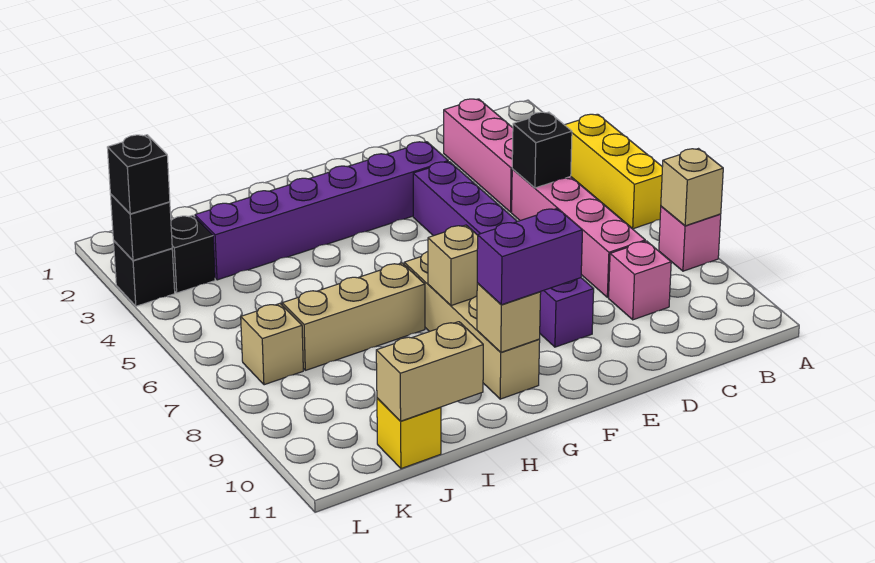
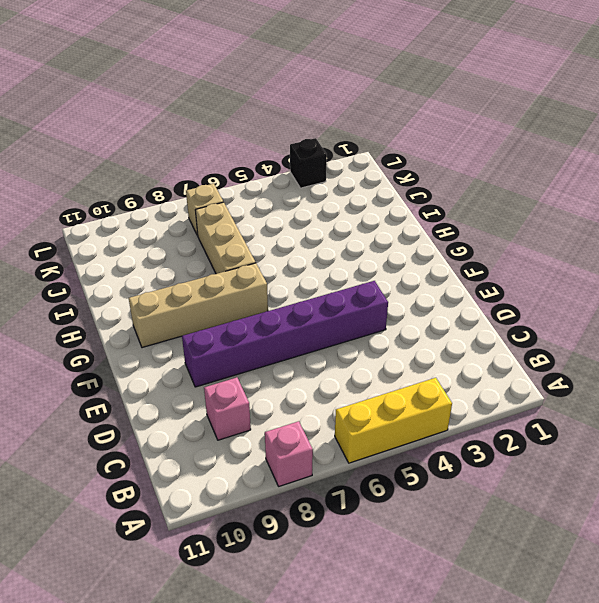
none -> pink brick C2:C4 level 1
none -> pink brick C5:C8 level 1
none -> purple brick E3:J3 level 1

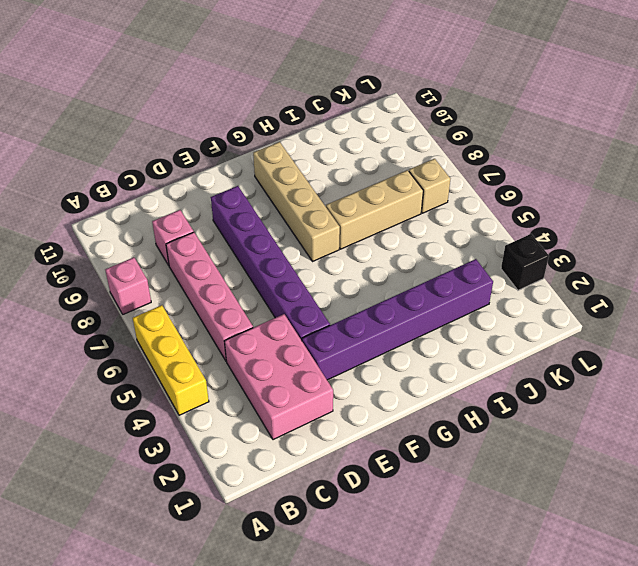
pink brick C2:D4 level 1 -> pink brick C2:C4 level 1
none -> yellow brick J11 level 1
none -> black brick K3 level 1
none -> tan brick A8 level 2

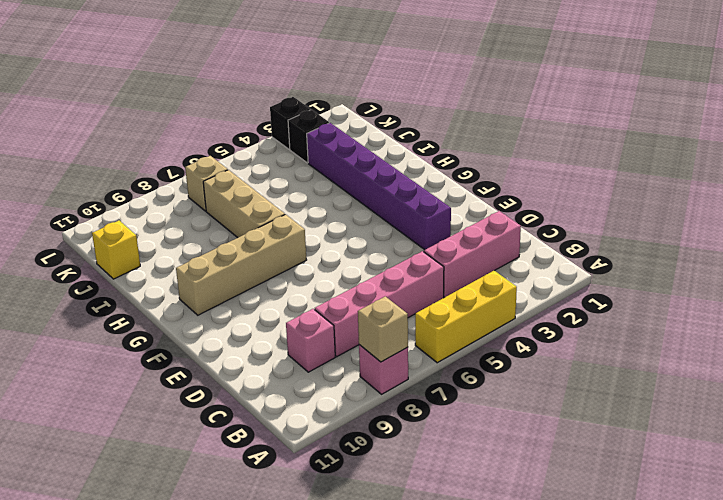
none -> purple brick E4:E9 level 1
none -> black brick C5 level 2
none -> tan brick G8 level 2

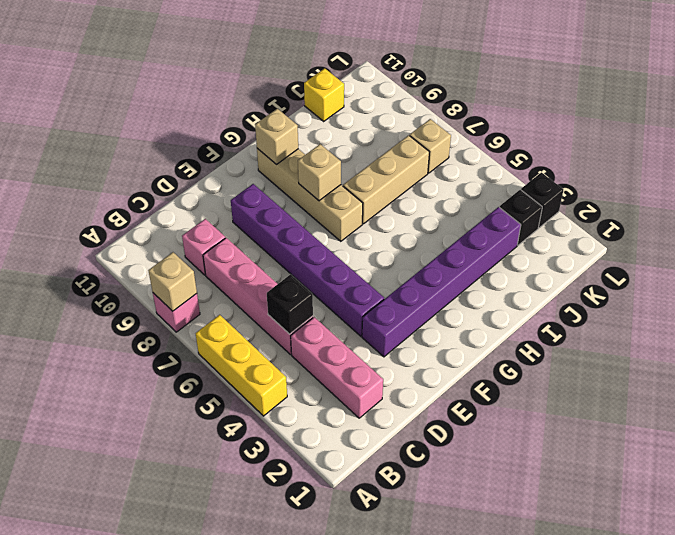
none -> tan brick I11:J11 level 2
none -> black brick L3 level 2
none -> purple brick F10:G10 level 3

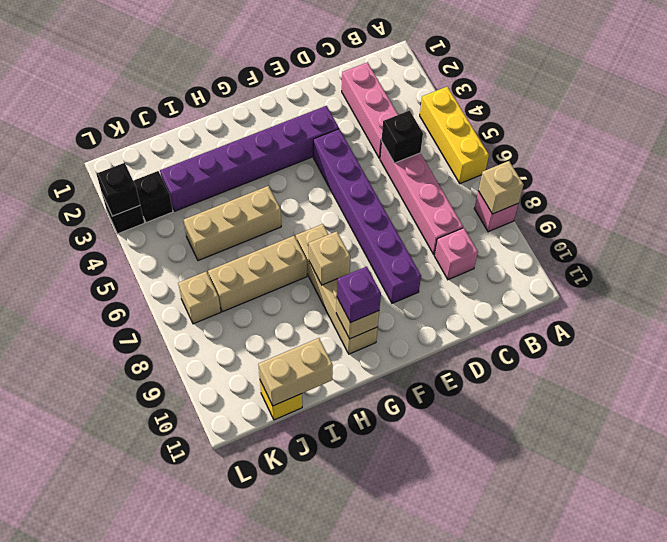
purple brick G10 level 3 -> purple brick F10:G10 level 3
tan brick H5:J5 level 1 -> none
none -> black brick L3 level 3

